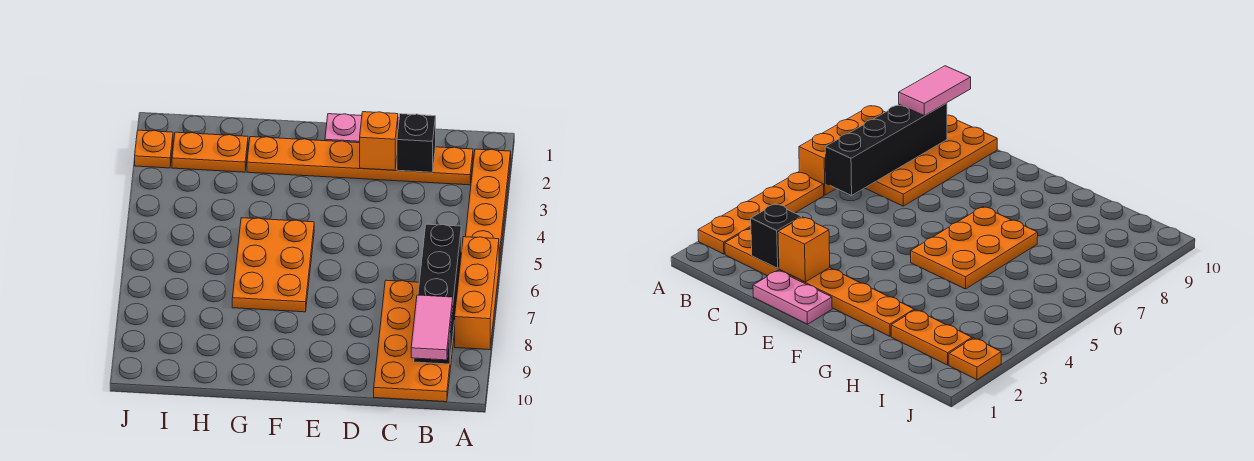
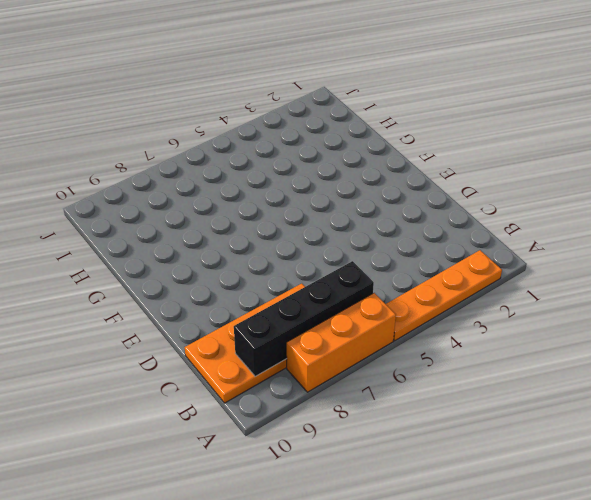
none -> orange plate B2:G2 level 1
none -> pink plate D1:E1 level 1
none -> orange plate F5:G7 level 1

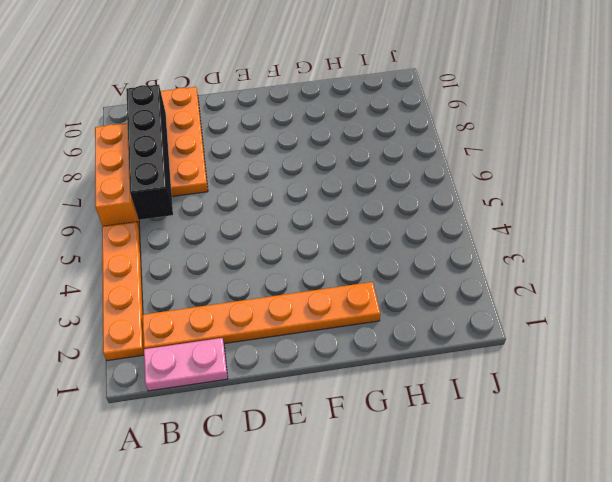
pink plate B1:C1 level 1 -> pink plate D1:E1 level 1
none -> orange plate F5:G7 level 1
none -> orange plate H2:I2 level 1
none -> orange plate J2 level 1

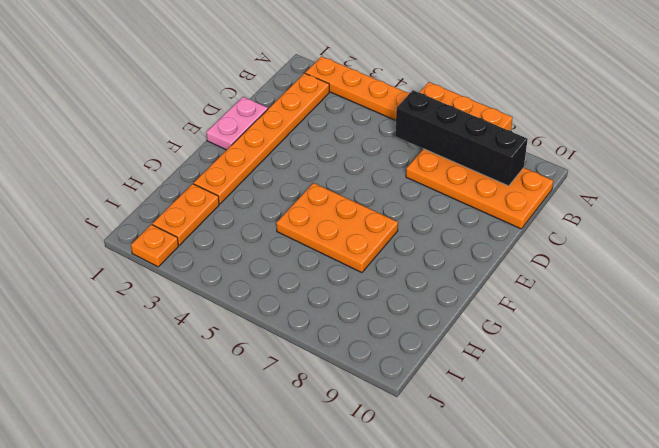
none -> black brick C2 level 2
none -> orange brick D2 level 2
none -> pink tile B9:B10 level 3

